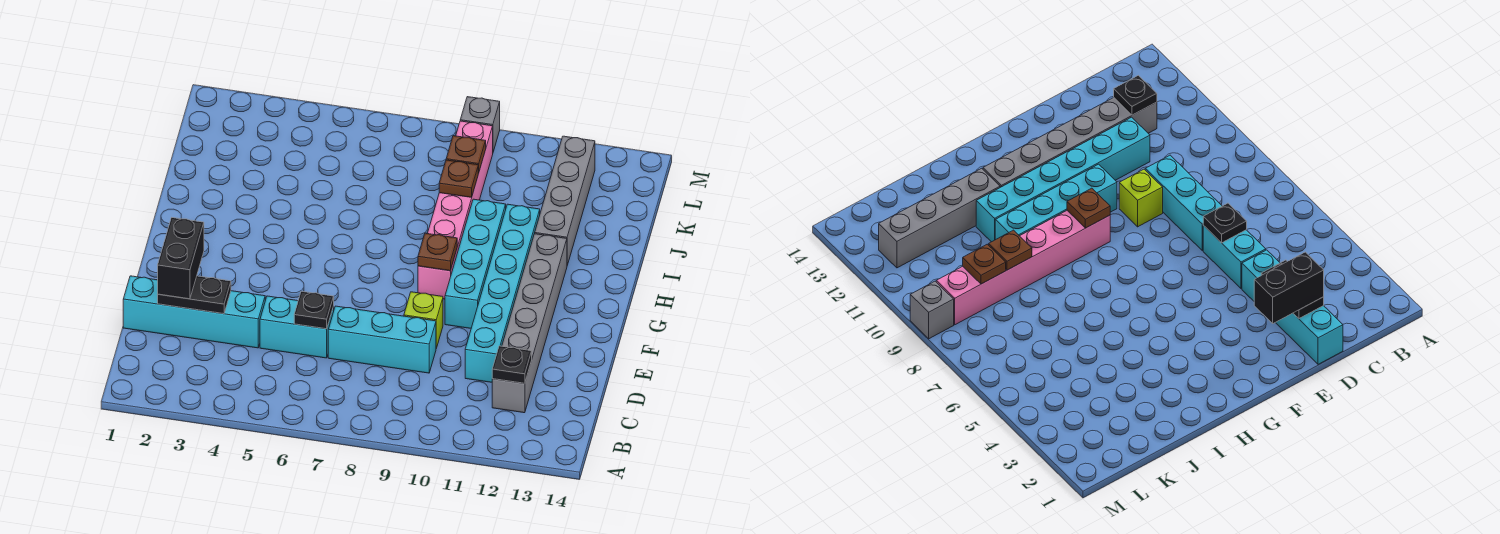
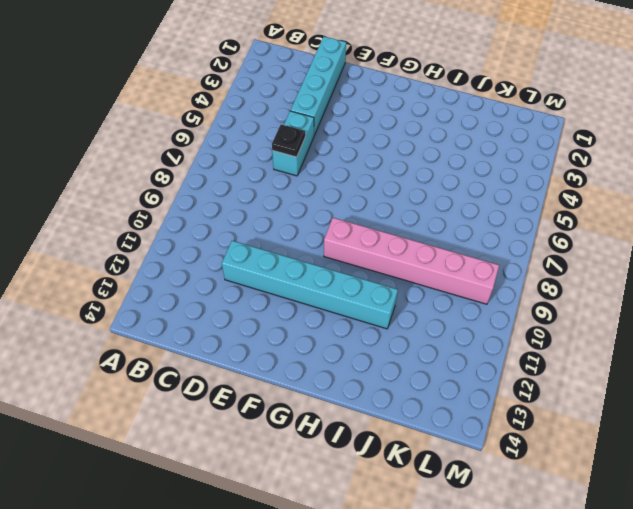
none -> grey brick C12:H12 level 1
none -> cyan brick D7:D9 level 1
none -> lime brick E9 level 1

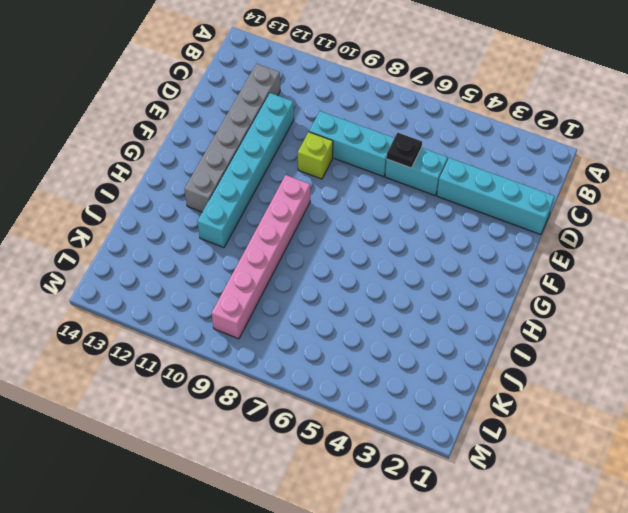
none -> cyan brick F10:I10 level 1
none -> grey brick I12:L12 level 1
none -> grey brick M9 level 1

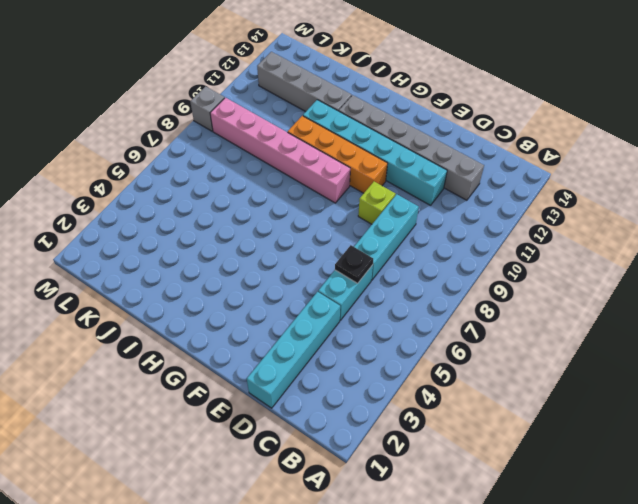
orange brick F10:I10 level 1 -> cyan brick F10:I10 level 1
none -> black plate C12 level 2
none -> black plate D2:D3 level 2
none -> brown plate G9 level 2

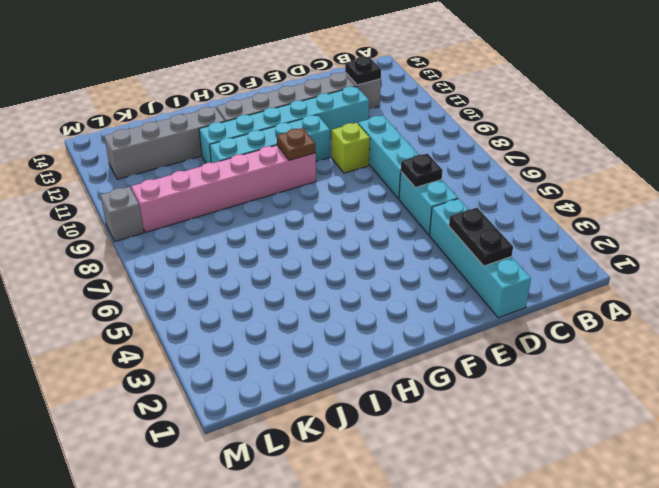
none -> brown plate J9 level 2
none -> brown plate K9 level 2
none -> black brick D2:E2 level 3

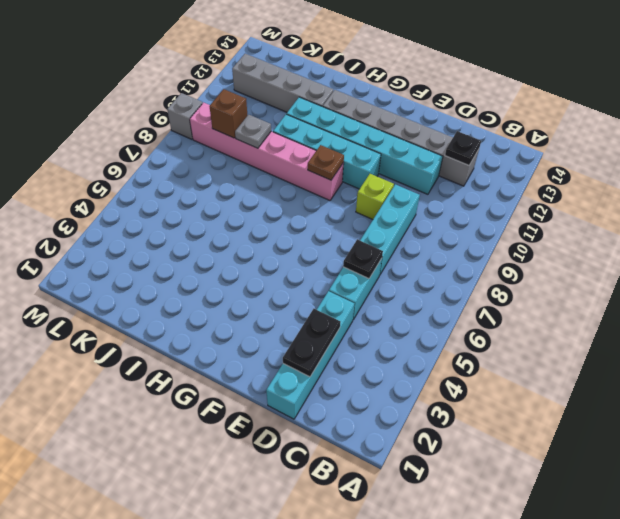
grey plate J9 level 2 -> brown plate J9 level 2
brown brick K9 level 2 -> brown plate K9 level 2
none -> black brick D2:E2 level 3

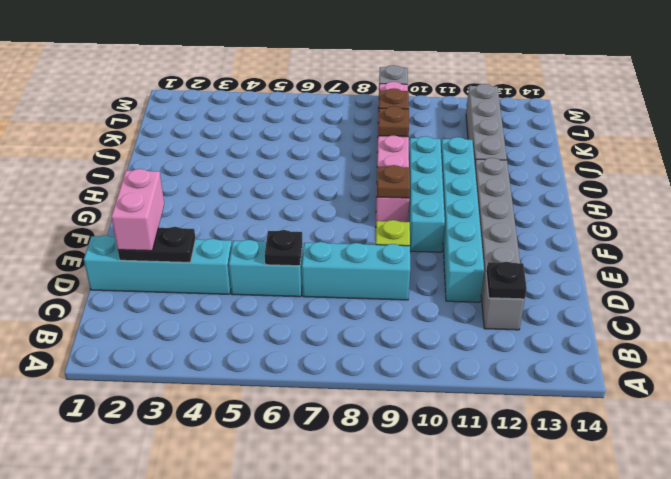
pink brick D2:E2 level 3 -> black brick D2:E2 level 3

